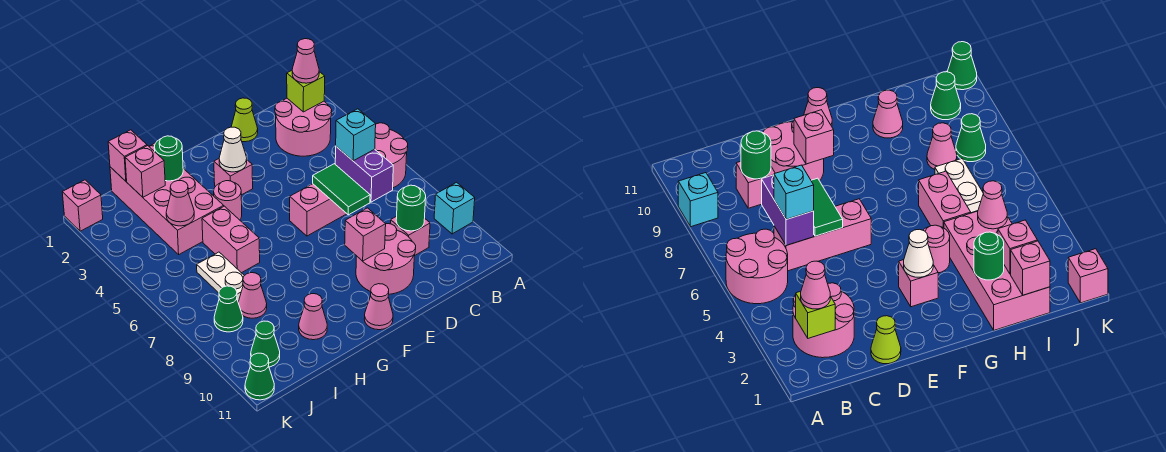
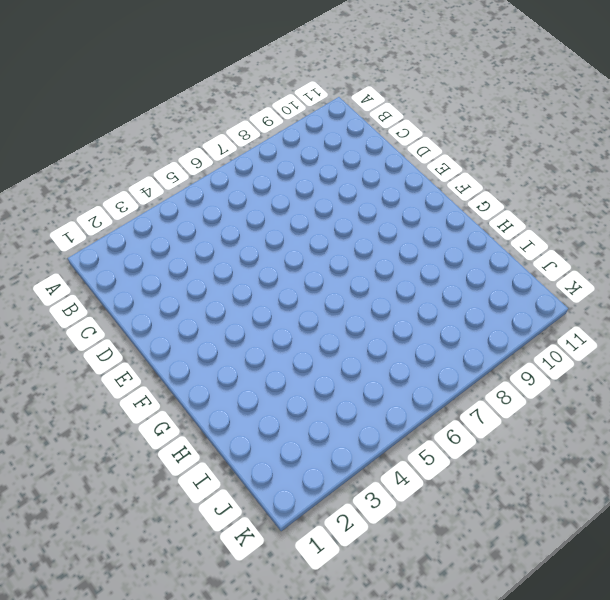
none -> pink round brick A5:B6 level 1
none -> cyan brick A9 level 1
none -> pink round brick B2:C3 level 1
none -> pink brick C6:E6 level 1

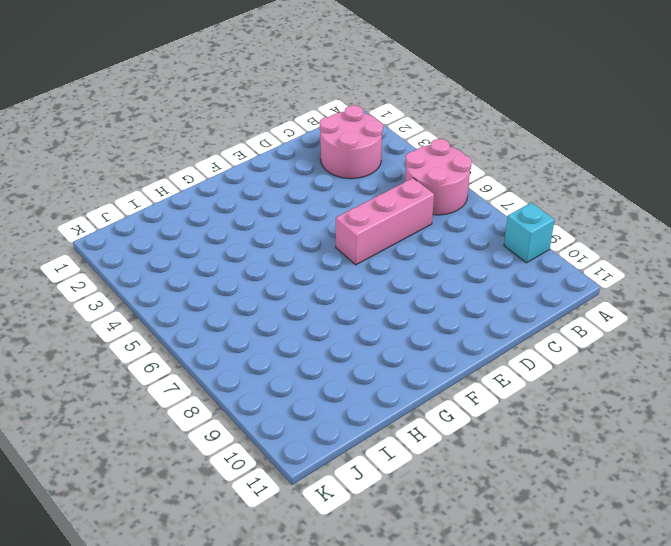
none -> pink brick C9 level 1
none -> lime cone D1 level 1
none -> pink round brick D9:E10 level 1
none -> pink brick F3 level 1

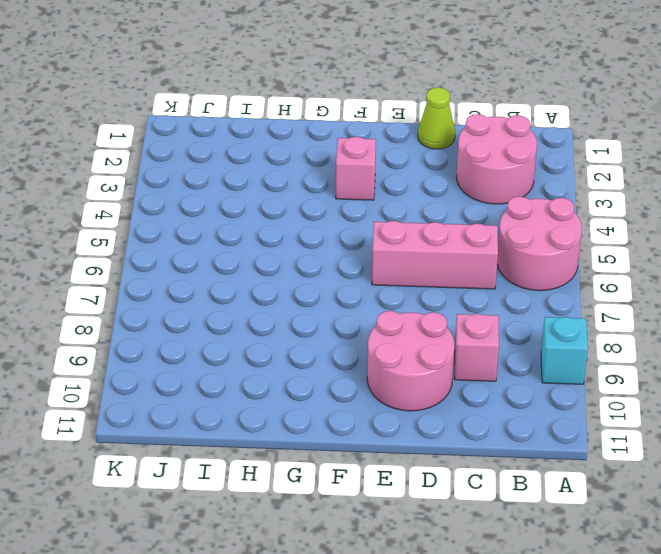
none -> pink cone F11 level 1
none -> pink round brick G4 level 1
none -> pink brick H1:I4 level 1
none -> pink brick H5:H6 level 1

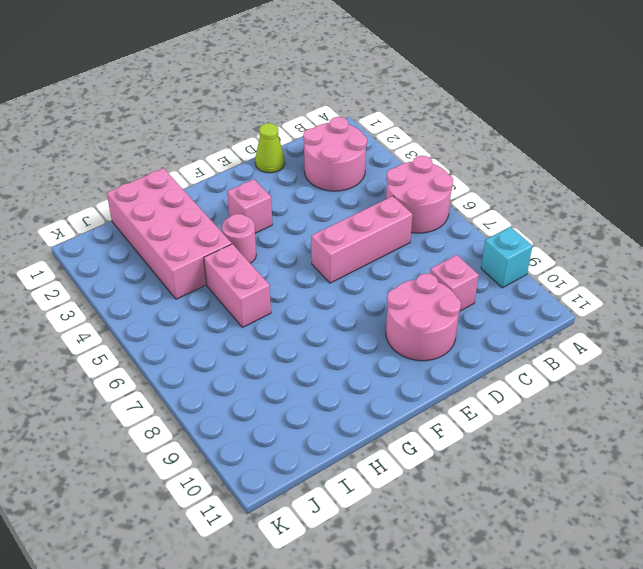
none -> pink cone F11 level 1
none -> pink cone H10 level 1
none -> white plate I6:I7 level 1
none -> pink cone I8 level 1

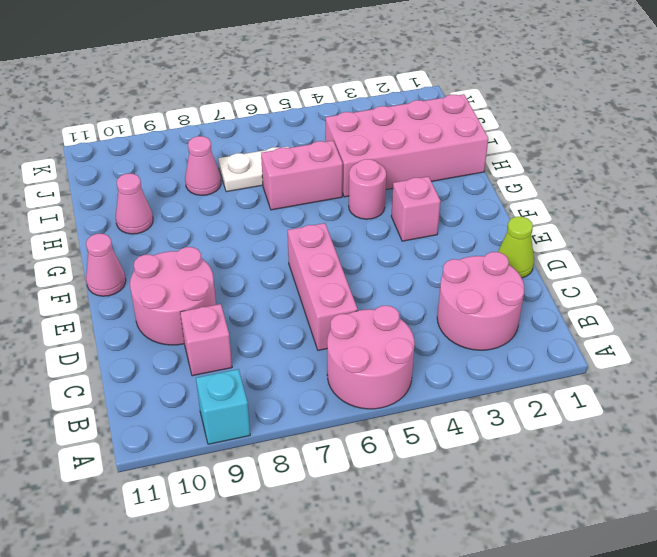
none -> green cone J8 level 1
none -> green cone J10 level 1
none -> pink brick K1 level 1
none -> green cone K11 level 1

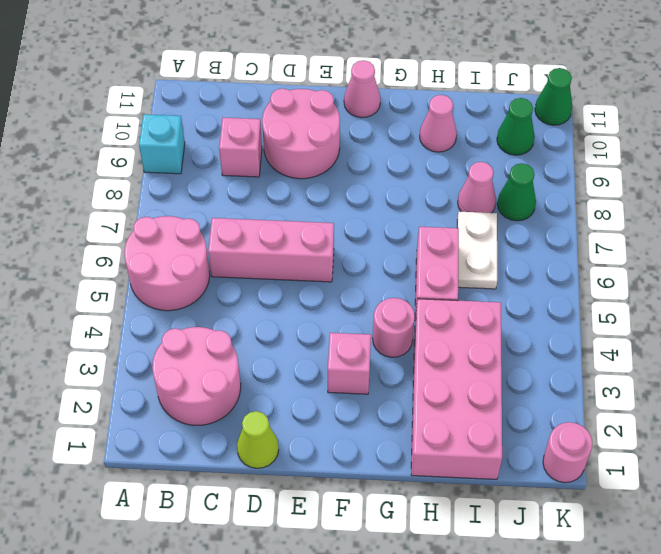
pink round brick K1 level 1 -> pink brick K1 level 1
none -> lime brick B2 level 2
none -> purple brick C6:C7 level 2
none -> green round brick C9 level 2
none -> green tile D6:D7 level 2

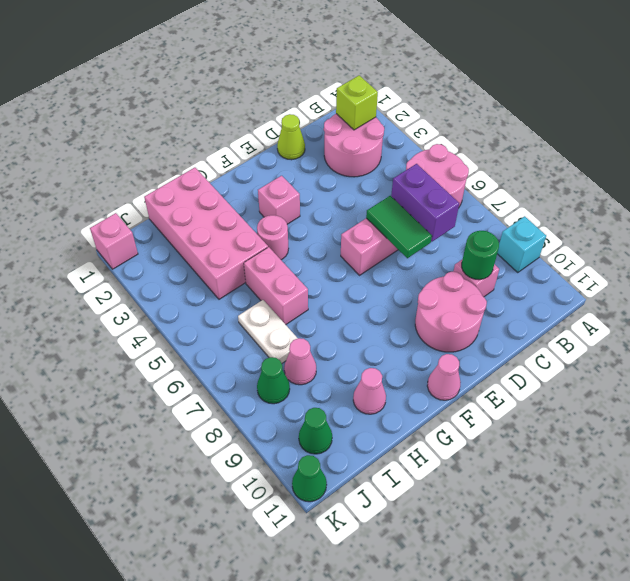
none -> pink brick E9 level 2
none -> white cone F3 level 2
none -> green round brick H2 level 2
none -> pink brick I1 level 2

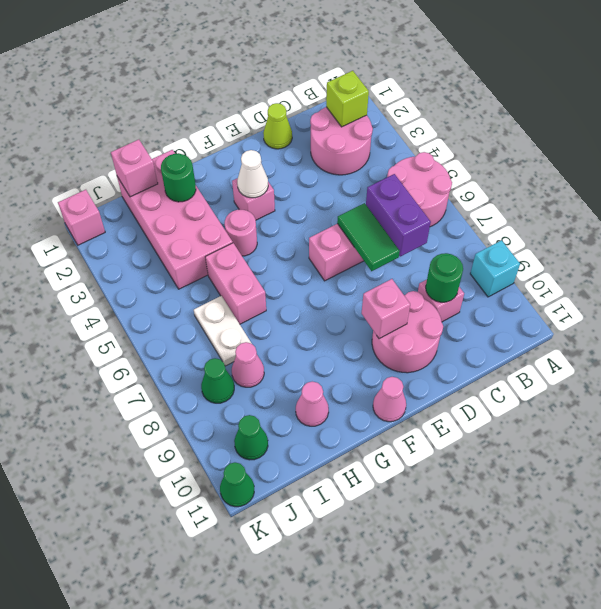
none -> pink brick I2 level 2
none -> pink cone I4 level 2
none -> pink cone B2 level 3
none -> cyan brick C6 level 3

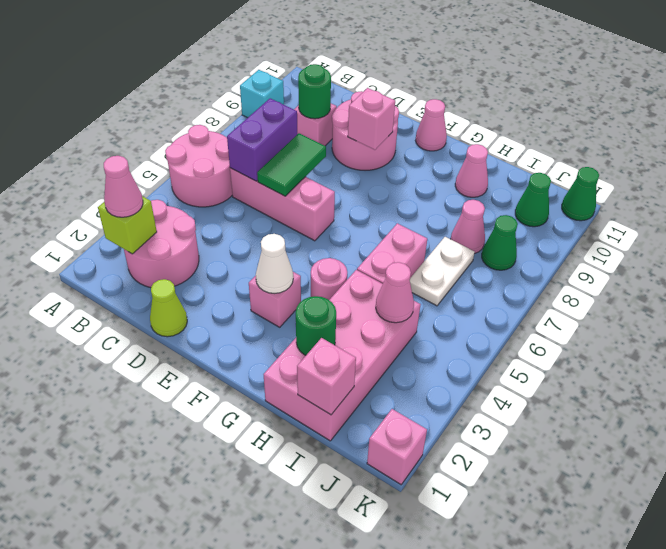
none -> pink brick I2 level 2
none -> cyan brick C6 level 3

